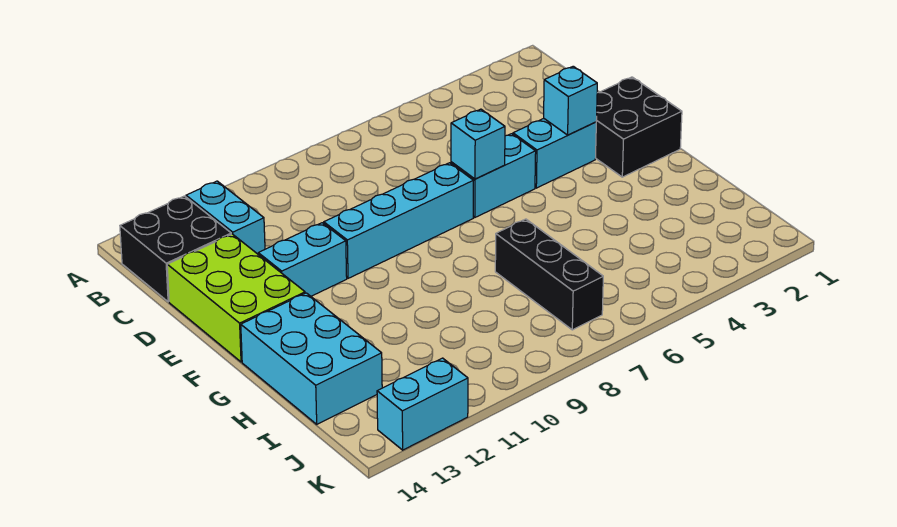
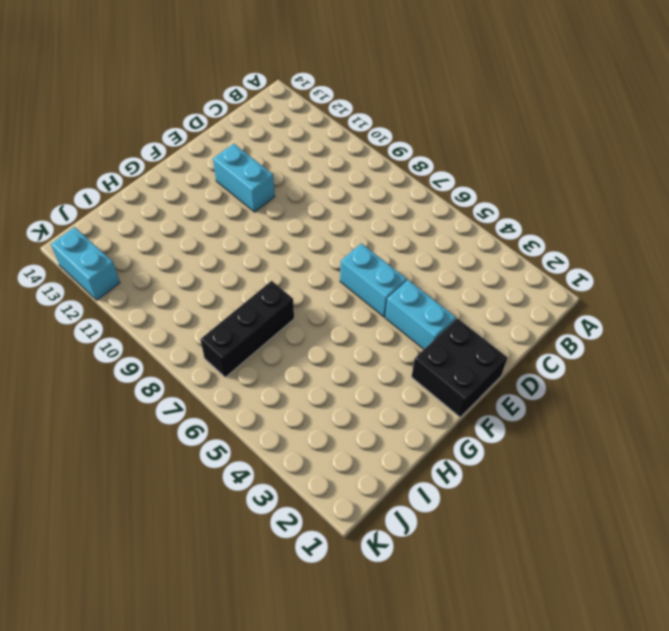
none -> cyan brick B12:C12 level 1
none -> black brick B13:C14 level 1
none -> lime brick D13:F14 level 1

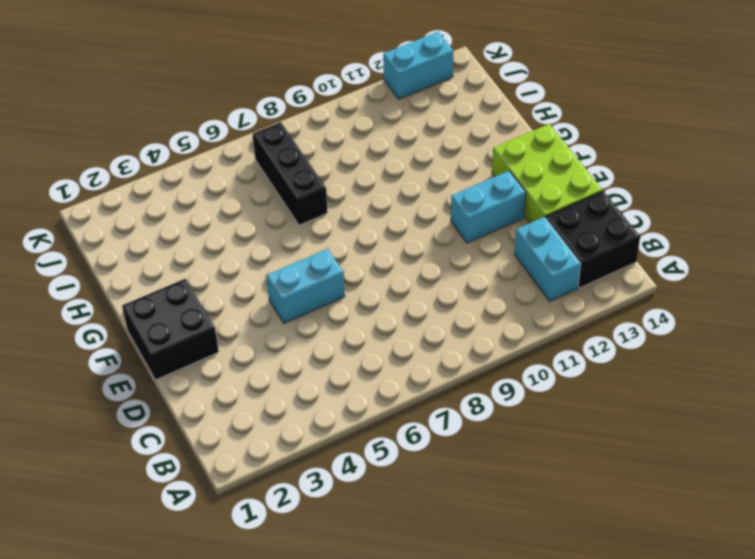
none -> cyan brick E3:E4 level 1
none -> cyan brick E7:E10 level 1
none -> cyan brick G13:I14 level 1

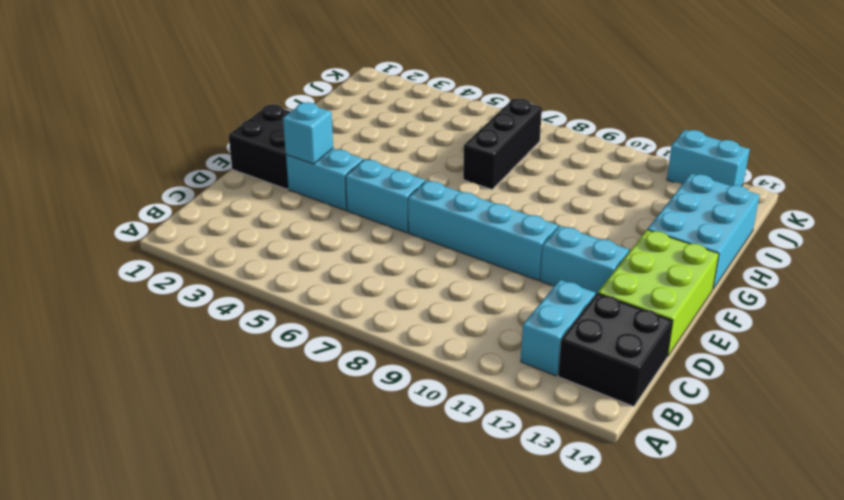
none -> cyan brick E6 level 2

